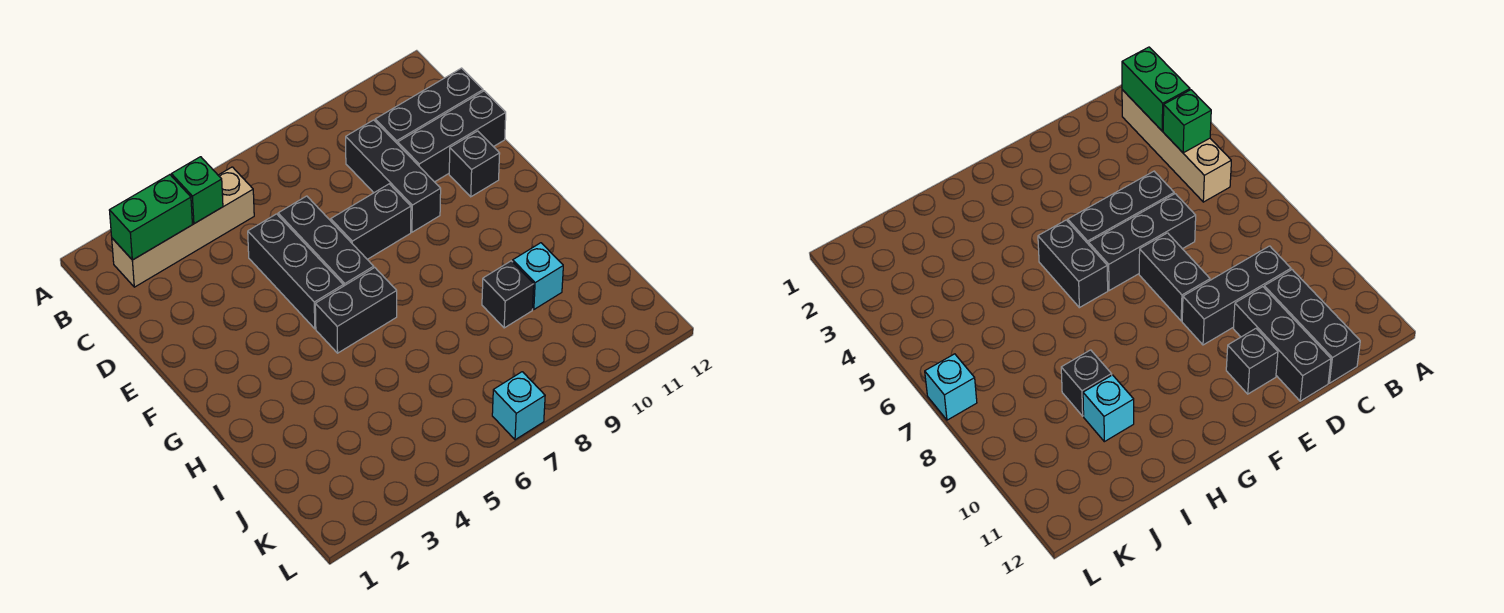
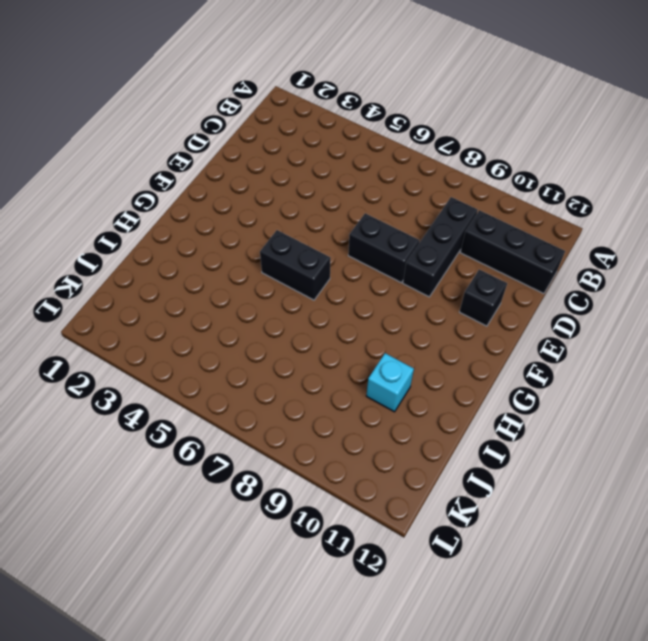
none -> tan brick B2:B5 level 1
none -> black brick D5:F5 level 1
none -> black brick D6:F6 level 1

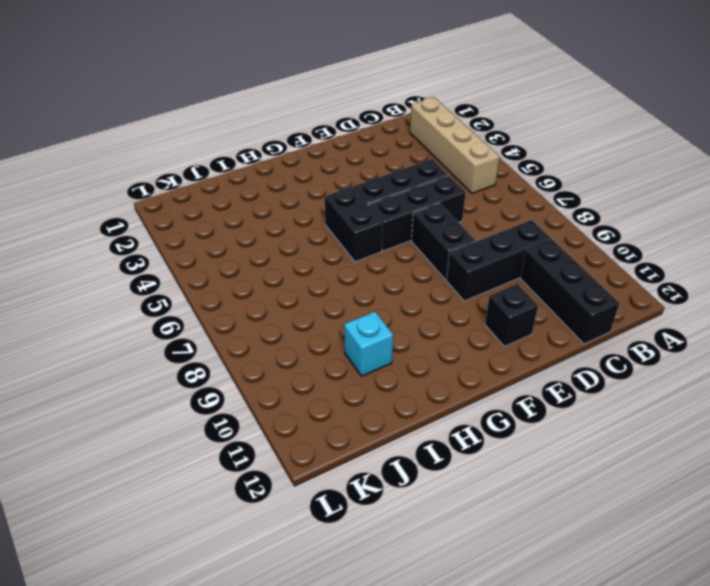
none -> black brick D10:D12 level 1
none -> black brick I9 level 1
none -> cyan brick L7 level 1

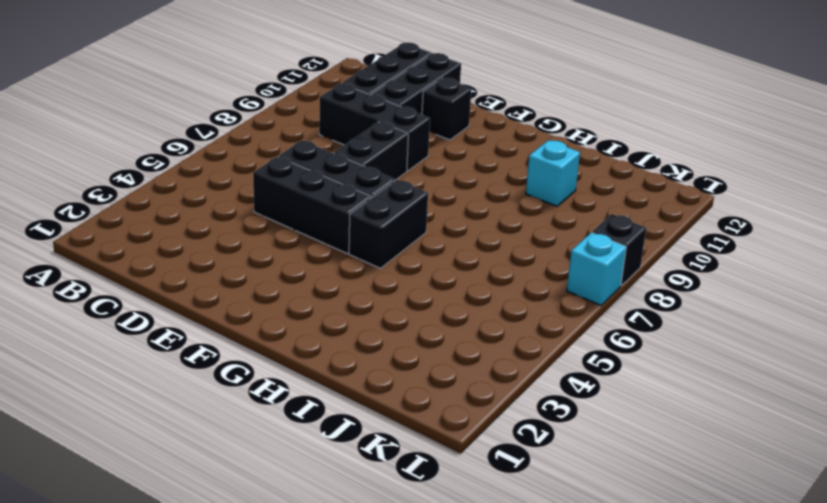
black brick L8 level 1 -> black brick I9 level 1
none -> tan brick B2:B5 level 1
none -> green brick B2:B3 level 2
none -> green brick B4 level 2

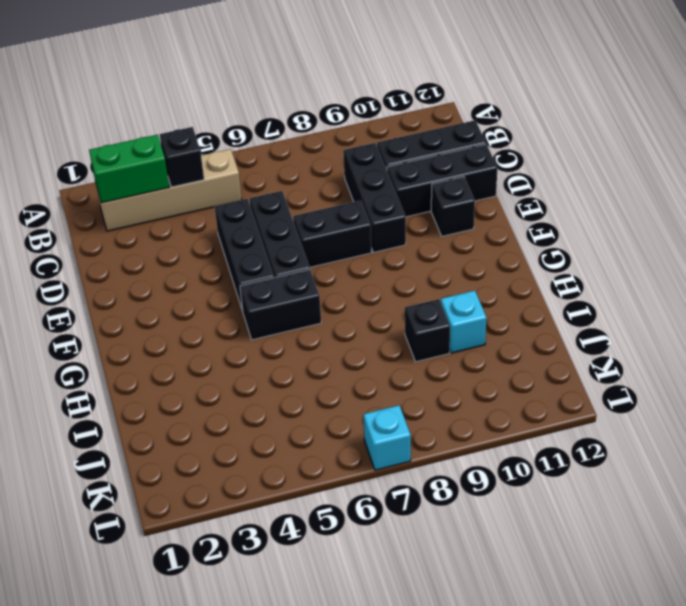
black brick B4 level 2 -> green brick B4 level 2

